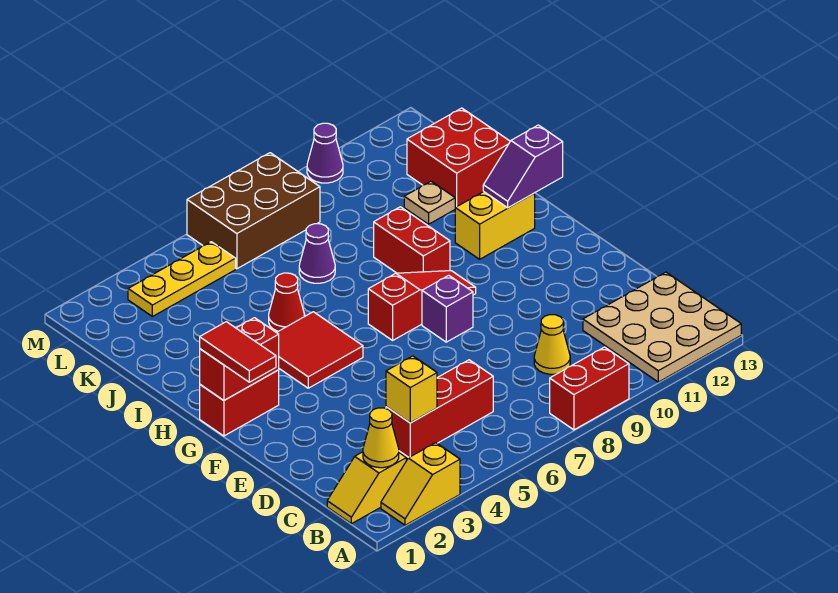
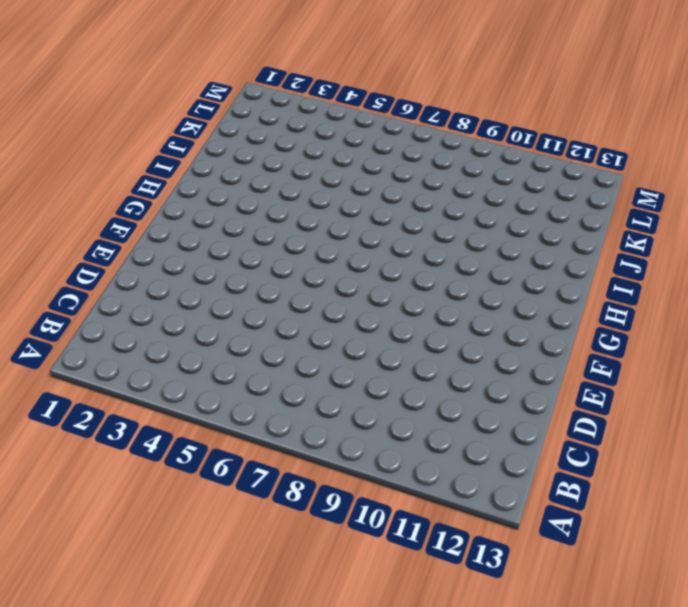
none -> yellow slope A2:A3 level 1 top 3
none -> red brick A8:A9 level 1
none -> tan plate A11:C13 level 1

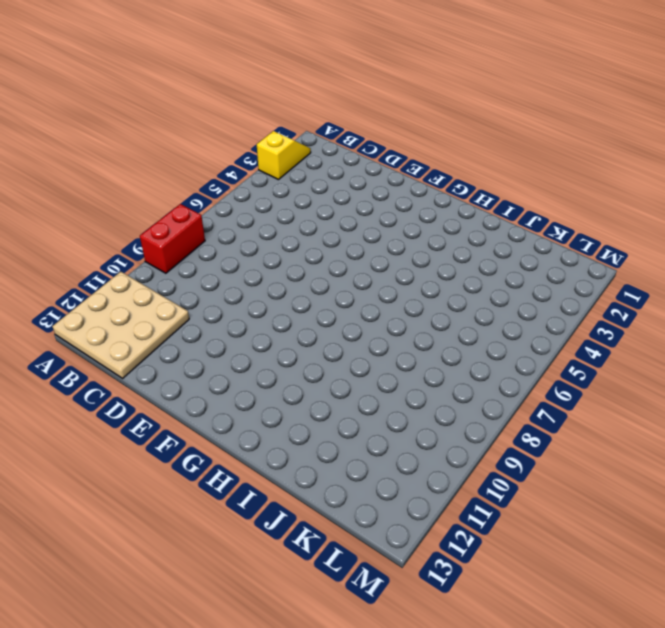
none -> yellow slope B1:B2 level 1 top 2
none -> red brick C4:C6 level 1
none -> yellow cone C9 level 1

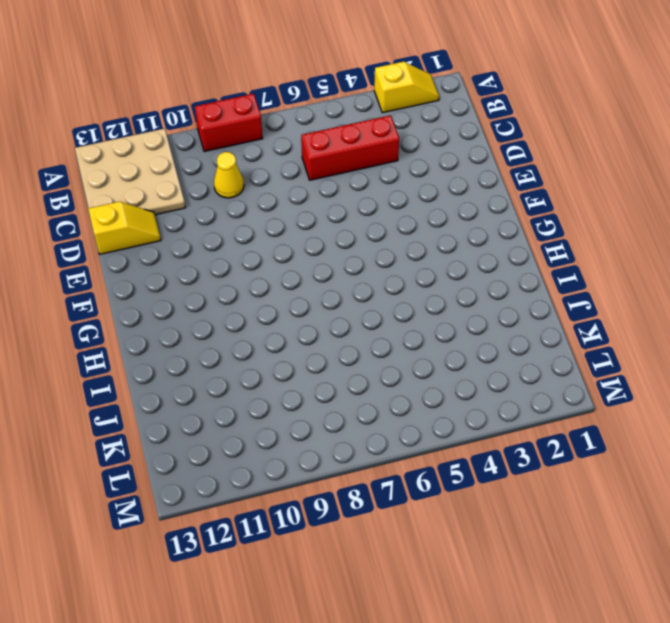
yellow slope D12:D13 level 1 top 13 -> yellow slope B1:B2 level 1 top 2
none -> purple brick F8 level 1
none -> red brick G1:G2 level 1
none -> red tile G4:H5 level 1

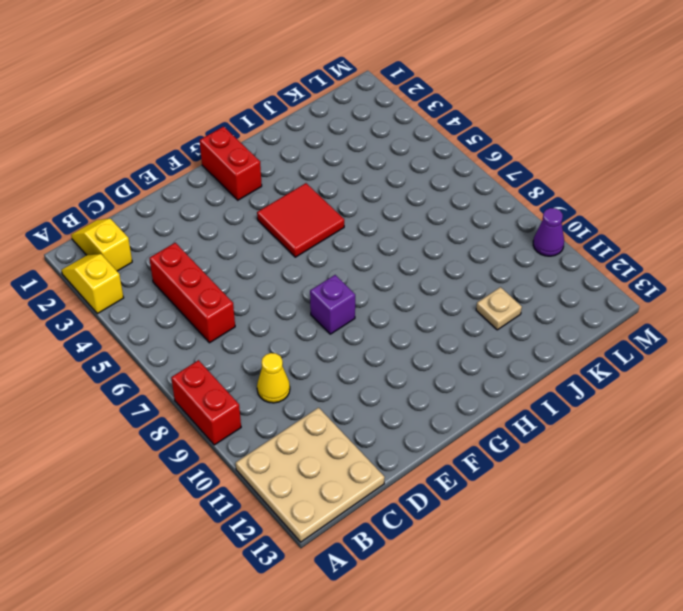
none -> red slope G7:G9 level 1 top 7
none -> red brick H9:I9 level 1
none -> yellow brick H11:H12 level 1

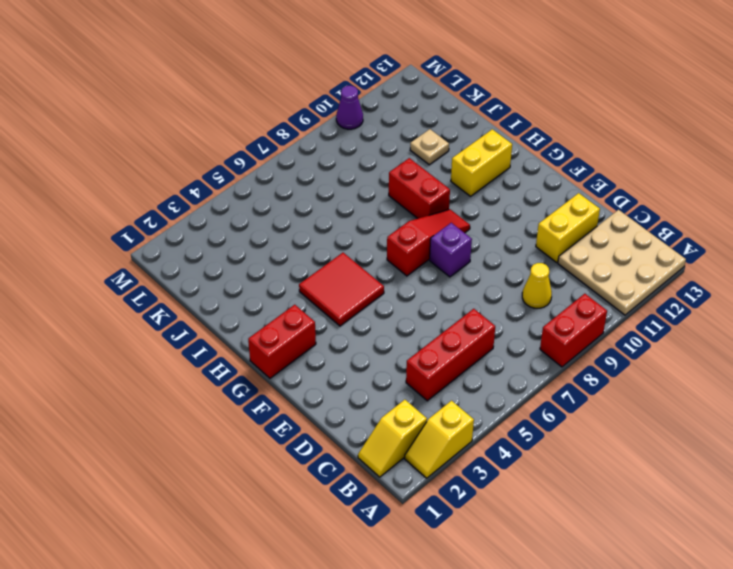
yellow brick D11:D12 level 1 -> none
none -> red cone I5 level 1
none -> purple cone J7 level 1
none -> red brick J12:K13 level 1

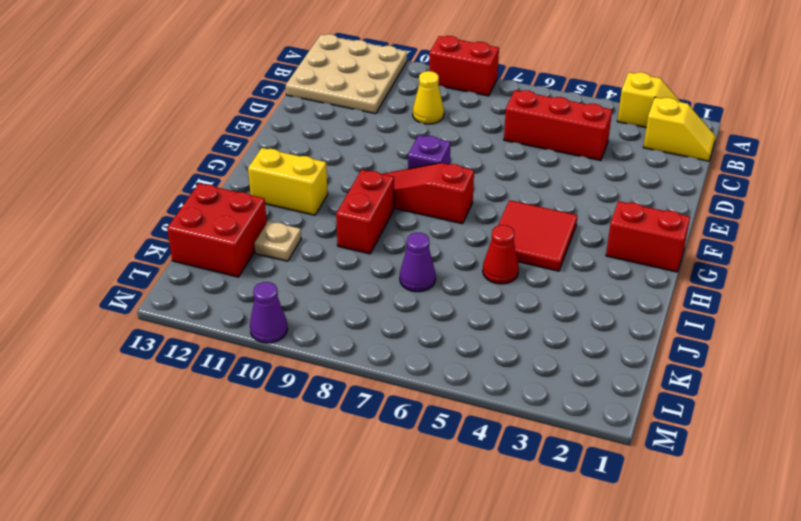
none -> yellow plate L3:L5 level 1
none -> brown brick L6:M8 level 1
none -> yellow cone B2 level 2

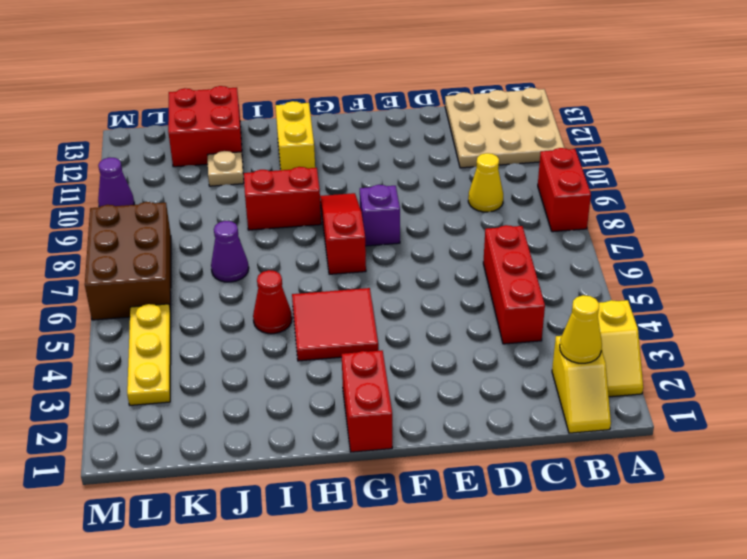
none -> yellow brick C4 level 2
none -> red brick G1:G2 level 2
none -> purple slope H12:H13 level 2 top 13

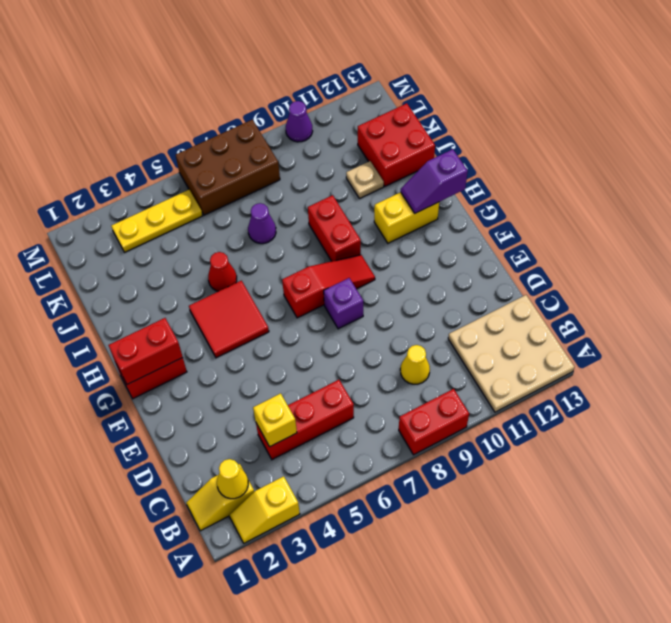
none -> red tile F1:G1 level 3

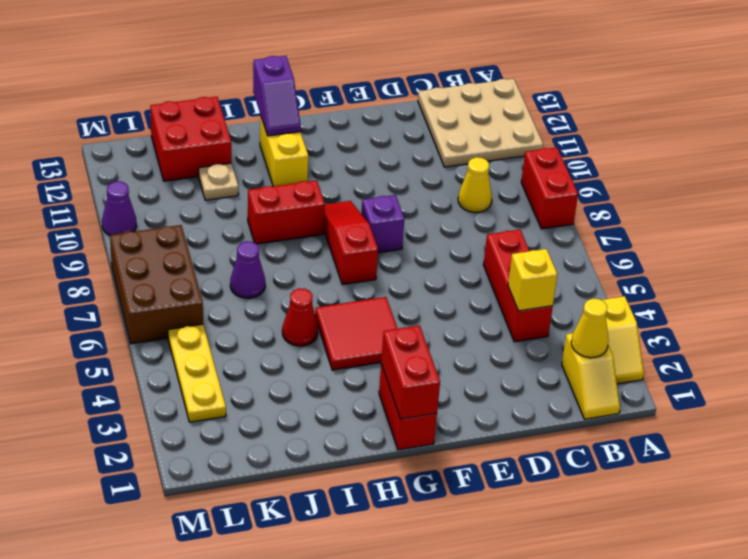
none -> red tile F1:G1 level 3

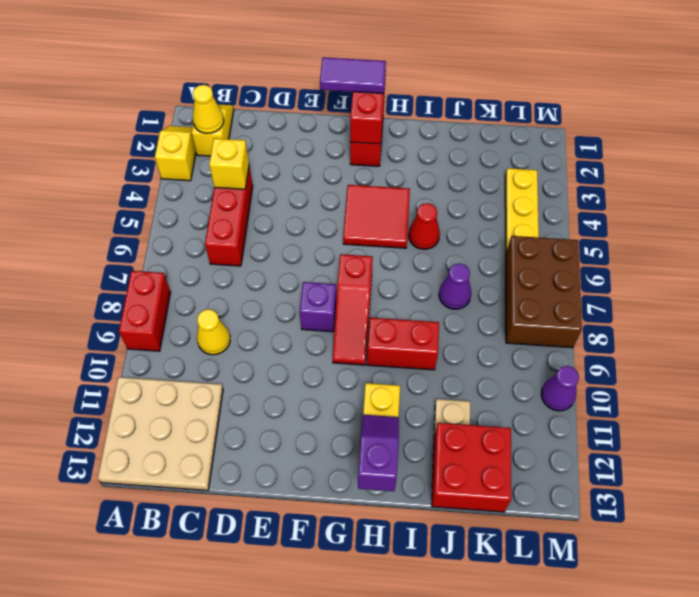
purple tile F1:G1 level 3 -> red tile F1:G1 level 3

